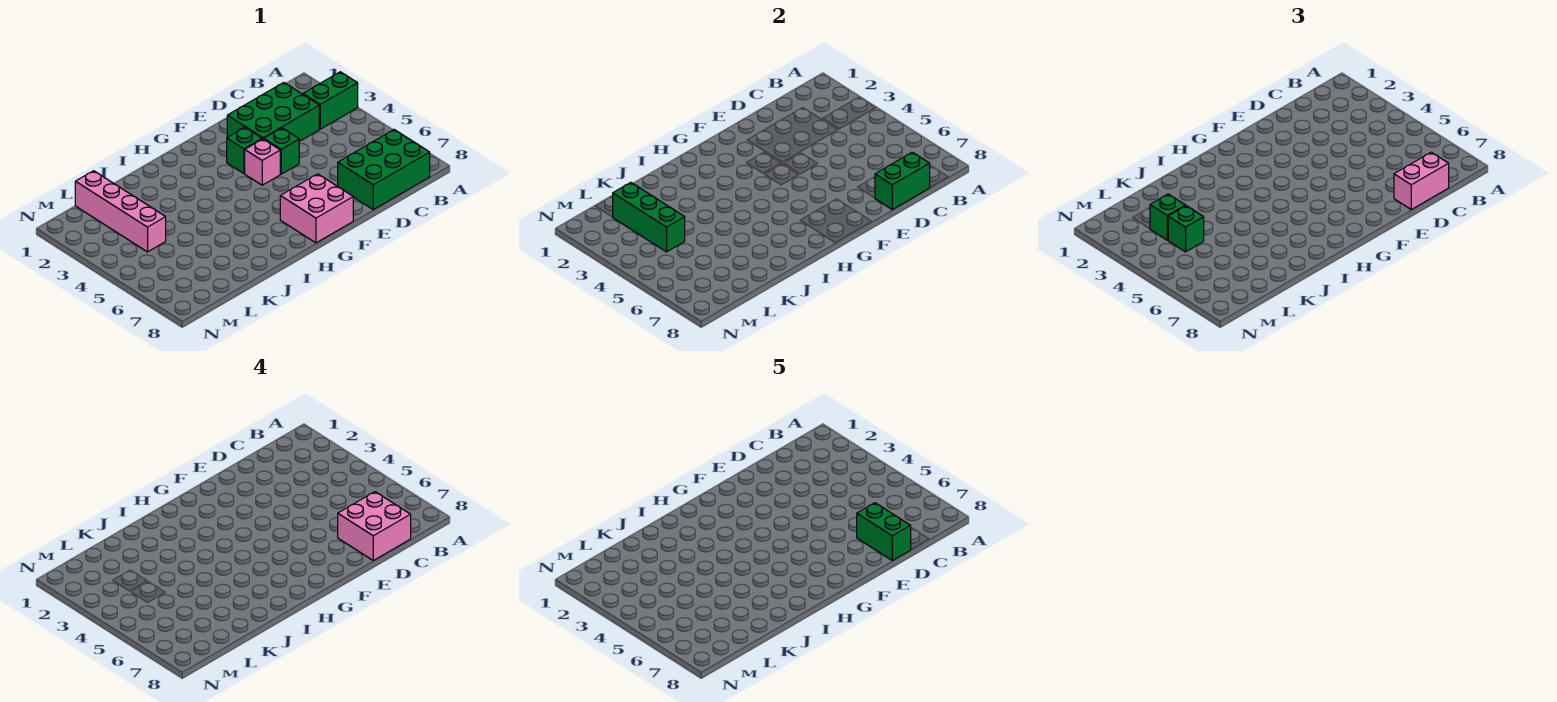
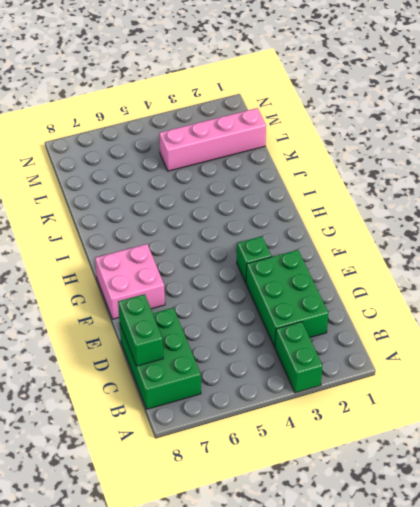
none -> green brick E4 level 1
none -> pink brick F4 level 1
none -> green brick L2:L4 level 2

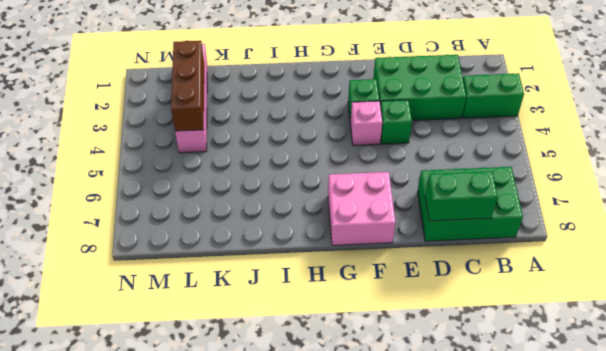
brown brick L2:L4 level 2 -> green brick L2:L4 level 2
none -> pink brick C8:D8 level 3
none -> green brick L3 level 3
none -> green brick L4 level 3

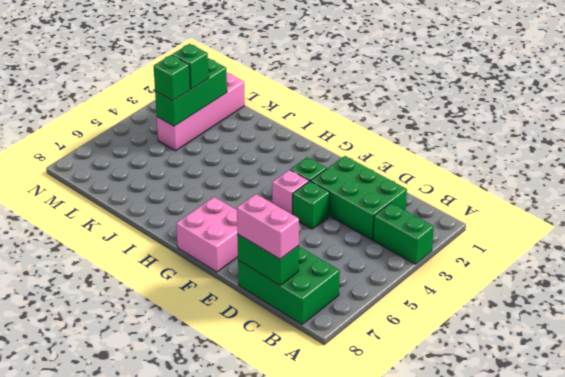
none -> pink brick C7:D8 level 4
none -> green brick D7:D8 level 5

